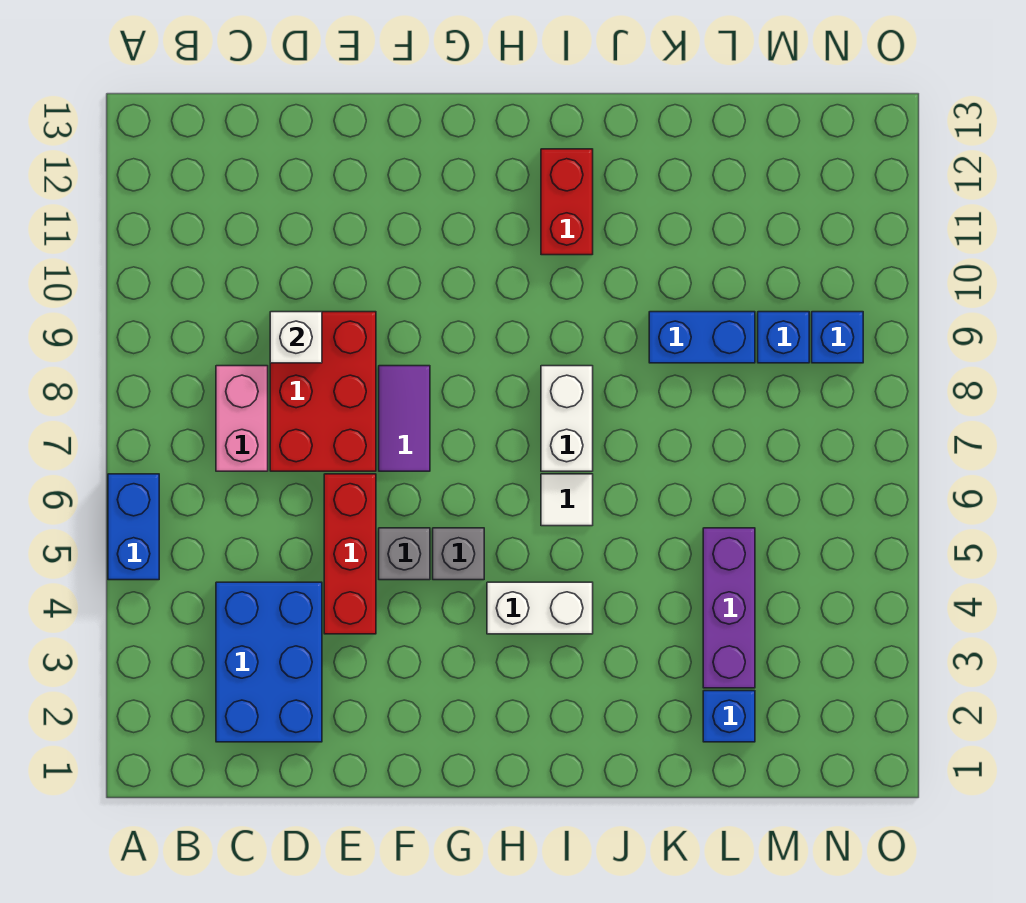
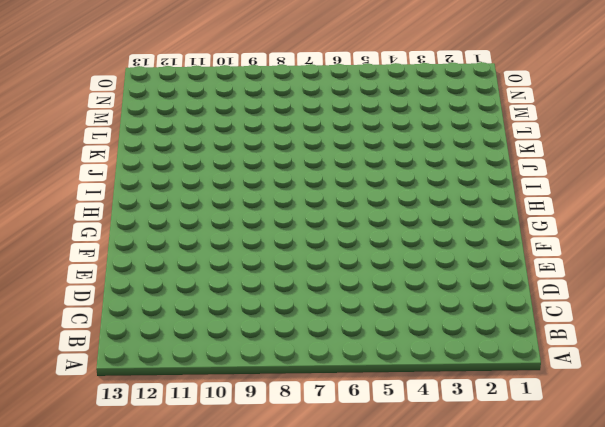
none -> blue brick A5:A6 level 1
none -> blue brick C2:D4 level 1
none -> pink brick C7:C8 level 1

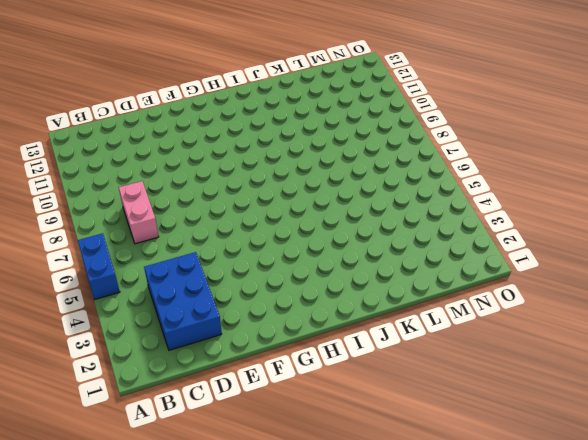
none -> red brick D7:E9 level 1
none -> red brick E4:E6 level 1
none -> grey brick F5 level 1

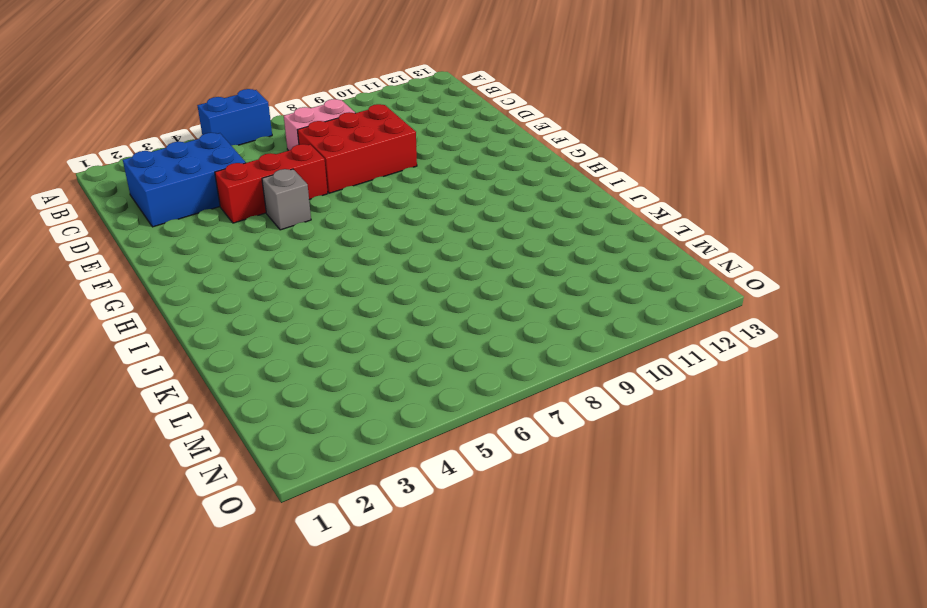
none -> purple tile F7:F8 level 1
none -> grey brick G5 level 1
none -> white brick H4:I4 level 1

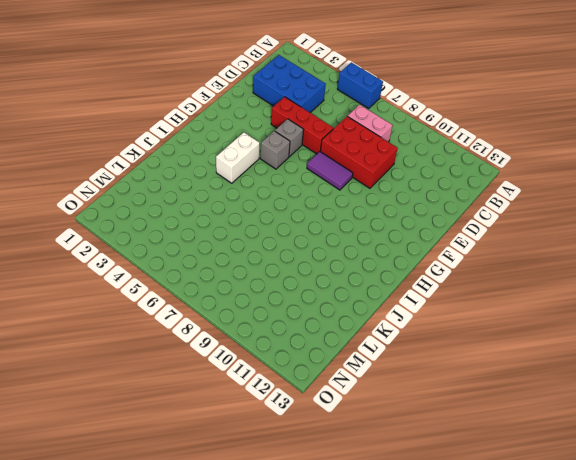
none -> white tile I6 level 1
none -> white brick I7:I8 level 1
none -> red brick I11:I12 level 1

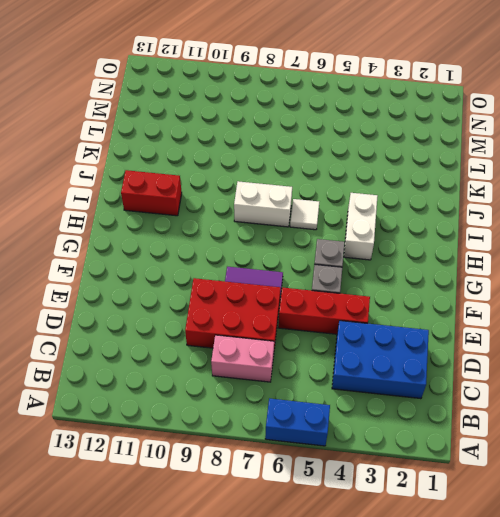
none -> blue brick K9:L9 level 1
none -> blue brick L2 level 1
none -> purple brick L3:L5 level 1

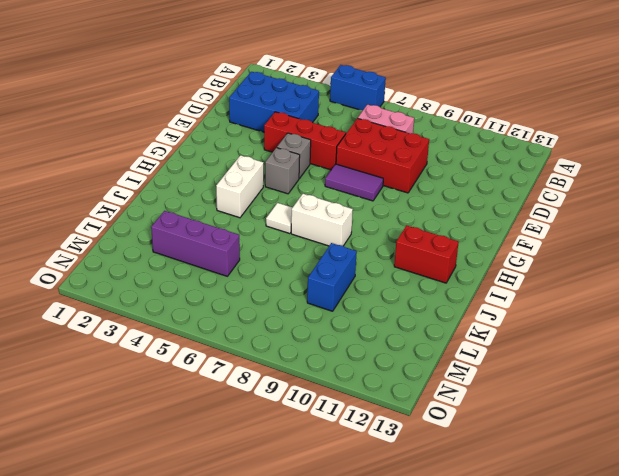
none -> blue brick L2 level 1
none -> blue brick M9 level 1
none -> blue brick N9 level 1

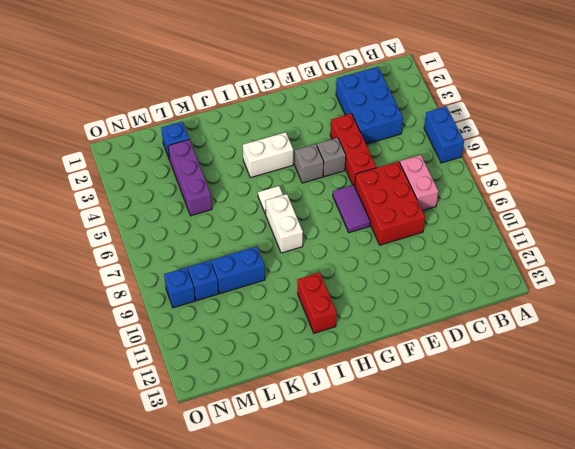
none -> white brick D9 level 2

